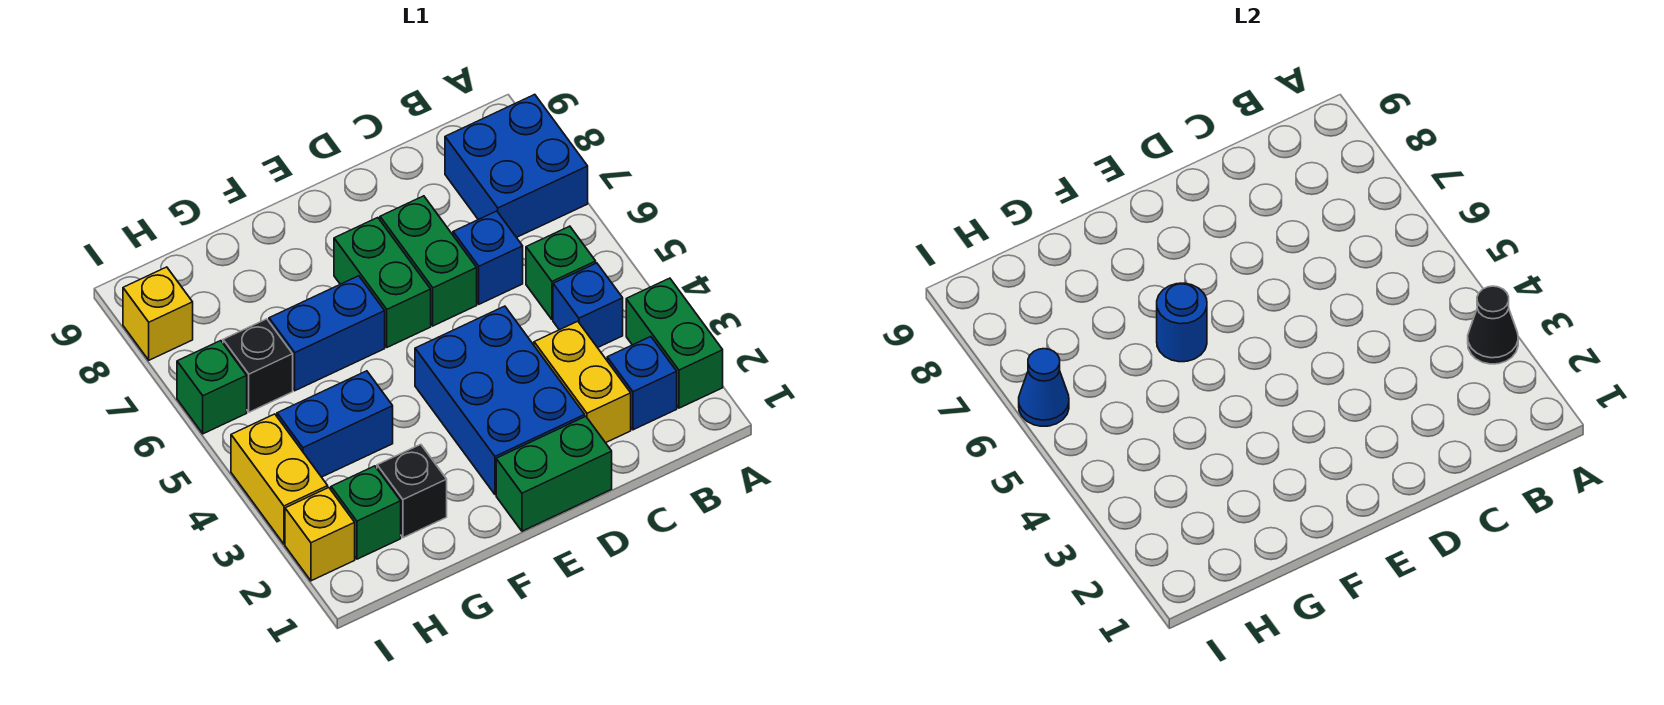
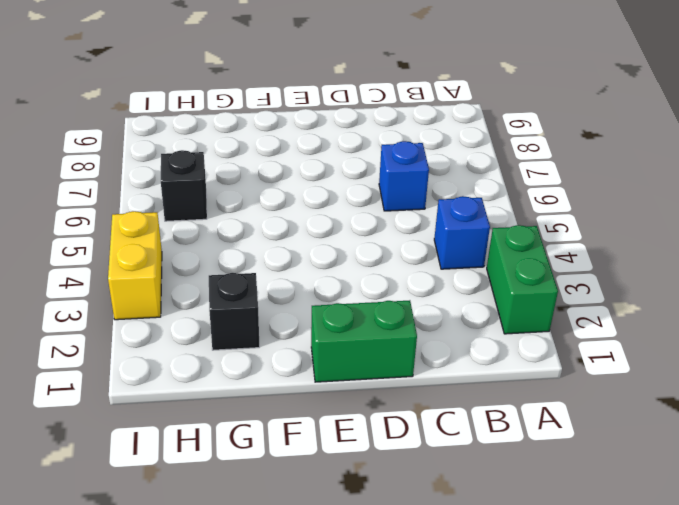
none -> blue brick A7:B8 level 1
none -> blue brick B2 level 1
none -> green brick B5 level 1

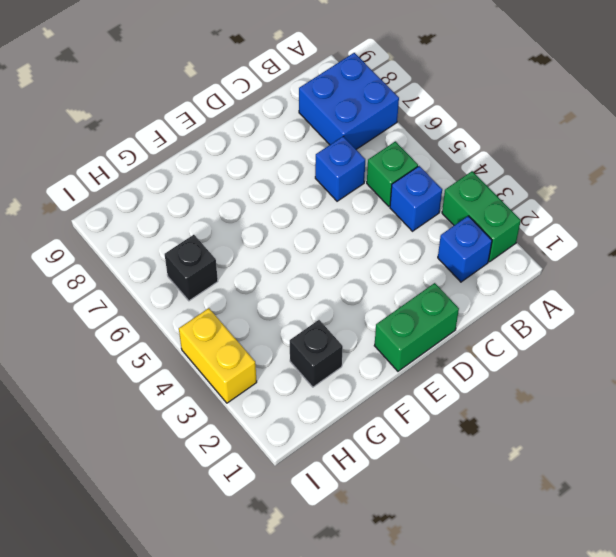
none -> yellow brick C2:C3 level 1
none -> blue brick D2:E4 level 1
none -> green brick D6:D7 level 1

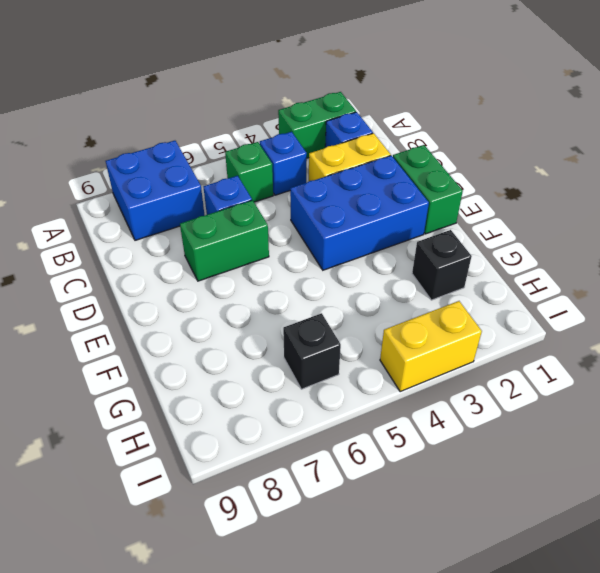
none -> green brick E6:E7 level 1
none -> blue brick F6:G6 level 1
none -> blue brick G4:H4 level 1

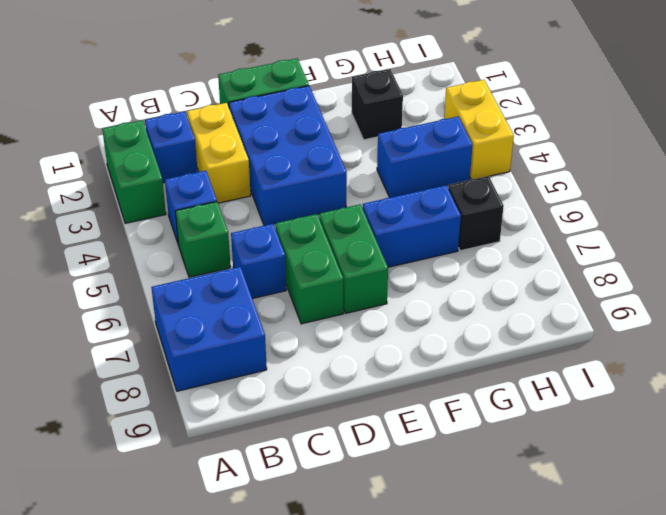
none -> green brick H2 level 1
none -> yellow brick I2 level 1
none -> green brick I6 level 1

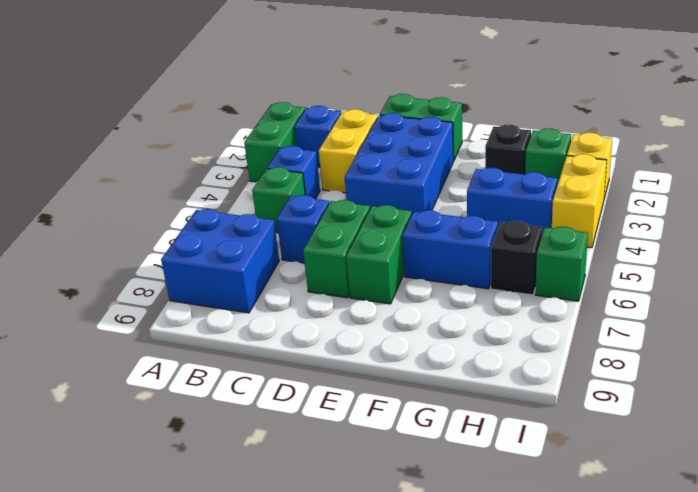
none -> yellow brick I8 level 1
none -> black cone A3 level 2
none -> blue round brick F6 level 2

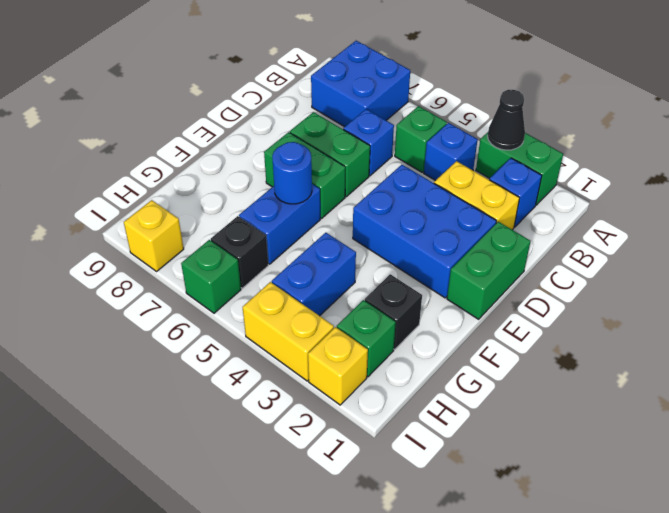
none -> blue cone I6 level 2

